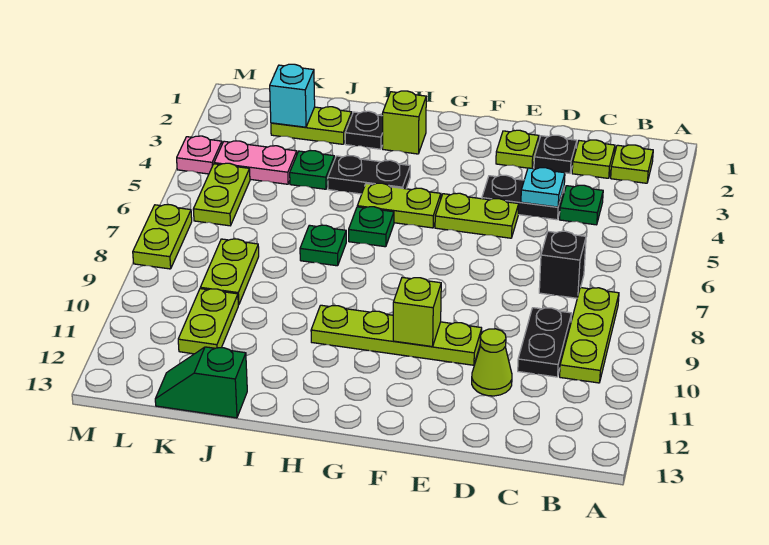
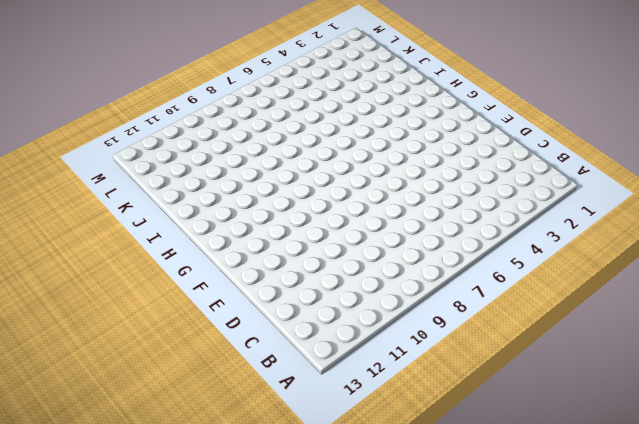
none -> lime plate B2 level 1
none -> lime plate B8:B10 level 1
none -> lime plate C2 level 1
none -> green plate C4 level 1

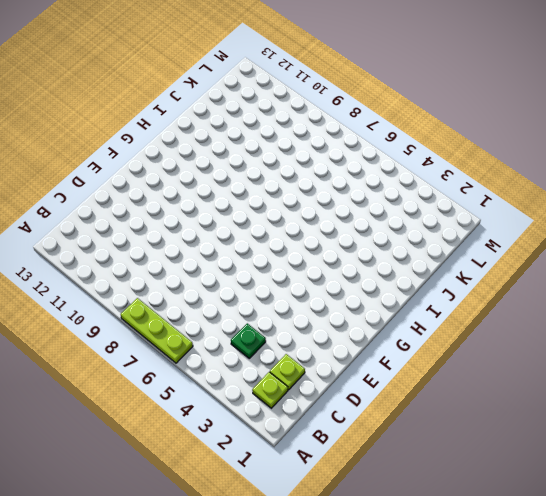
lime plate A6:A8 level 1 -> lime plate B8:B10 level 1
none -> black brick C7 level 1
none -> black plate C9:C10 level 1
none -> black plate D2 level 1
none -> black plate D4:E4 level 1

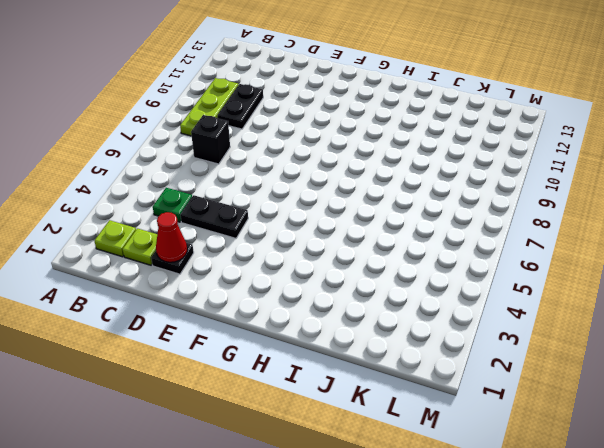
red cone D2 level 2 -> none
none -> lime cone D11 level 1
none -> lime plate E2 level 1
none -> lime plate E5:F5 level 1
none -> lime plate E10:H10 level 1

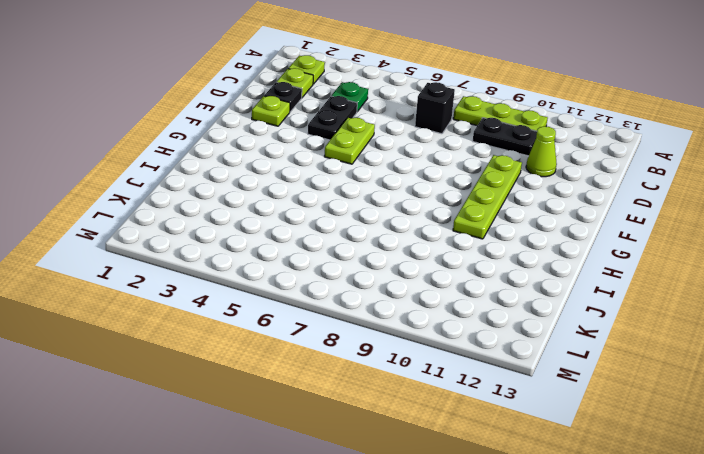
none -> lime plate G5:H5 level 1
none -> lime brick H2 level 1
none -> black plate H4:I4 level 1
none -> green plate H6 level 1

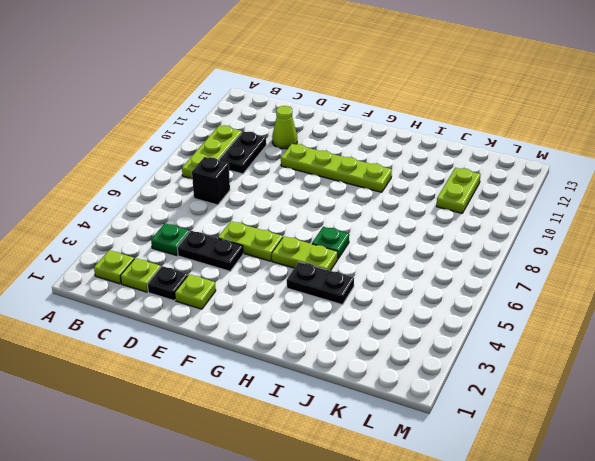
none -> lime brick H2 level 1
none -> black plate I2 level 1
none -> green plate I7 level 1
none -> lime plate J2:K2 level 1

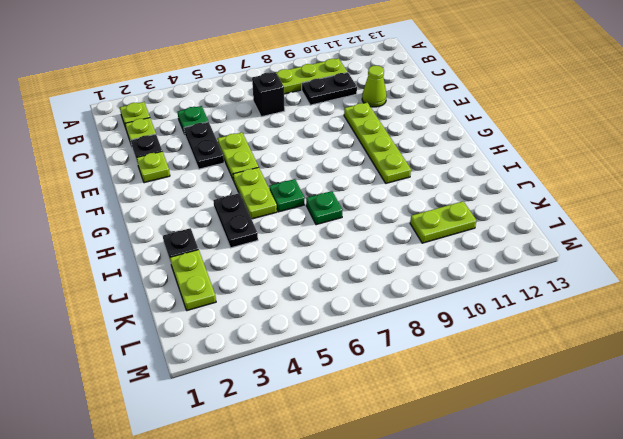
none -> lime brick H2 level 1
none -> green plate J4 level 1
none -> green slope J13:K13 level 1 top J
none -> pink plate K4:L4 level 1

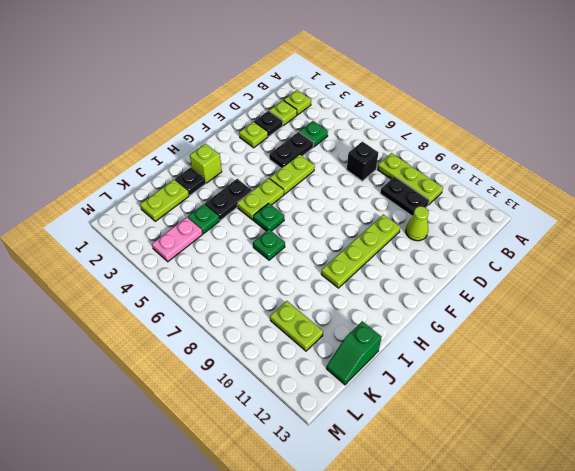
none -> lime plate K8:K9 level 1
none -> lime plate L5:L6 level 1
none -> pink plate M4 level 1
none -> lime plate M7:M8 level 1

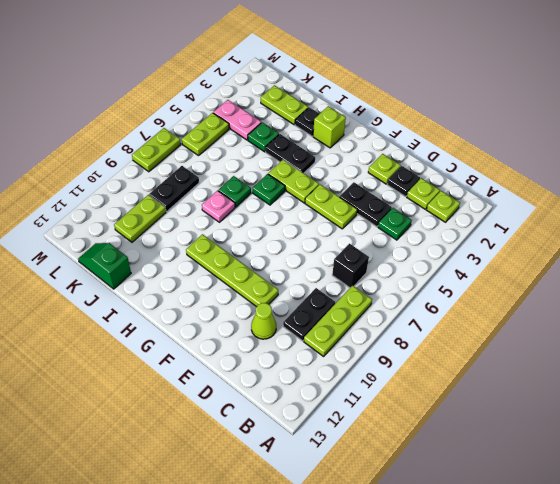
pink plate I8 level 1 -> pink plate M4 level 1
black plate K8:K9 level 1 -> lime plate K8:K9 level 1
none -> cyan plate D4 level 2
none -> lime brick F10 level 2
none -> cyan brick K2 level 2

